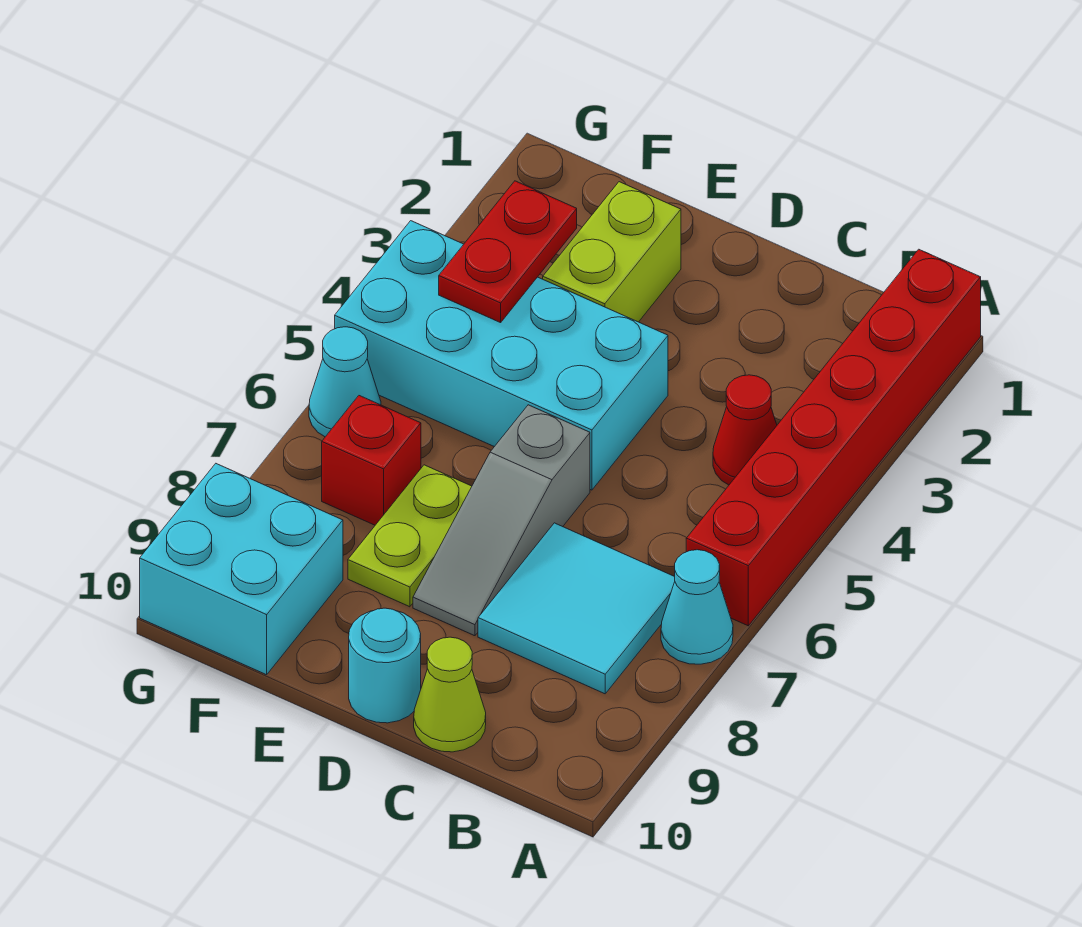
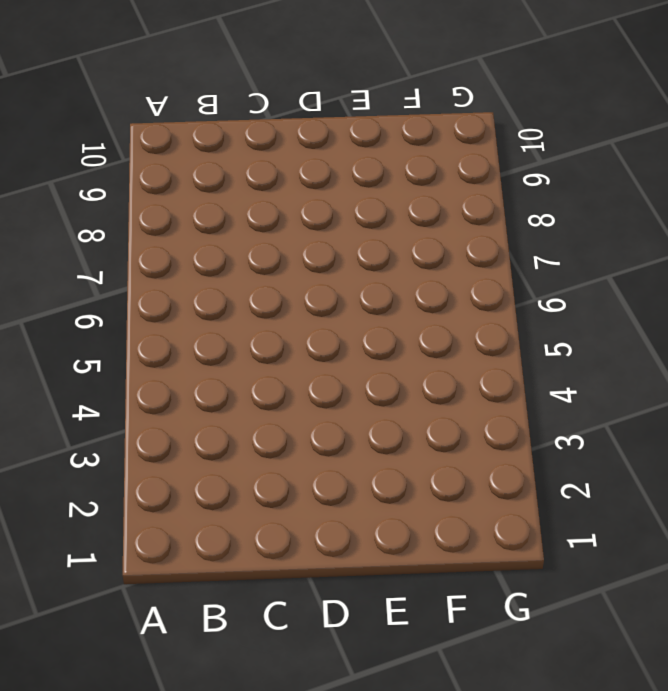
none -> red brick A1:A6 level 1
none -> cyan cone A7 level 1
none -> red cone B4 level 1

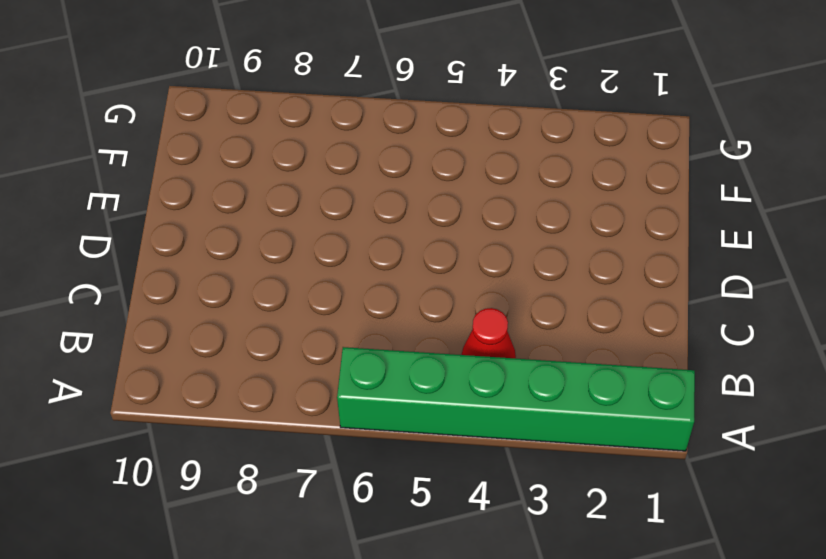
green brick A1:A6 level 1 -> red brick A1:A6 level 1
none -> cyan cone A7 level 1
none -> cyan tile B7:C8 level 1
none -> lime cone C10 level 1

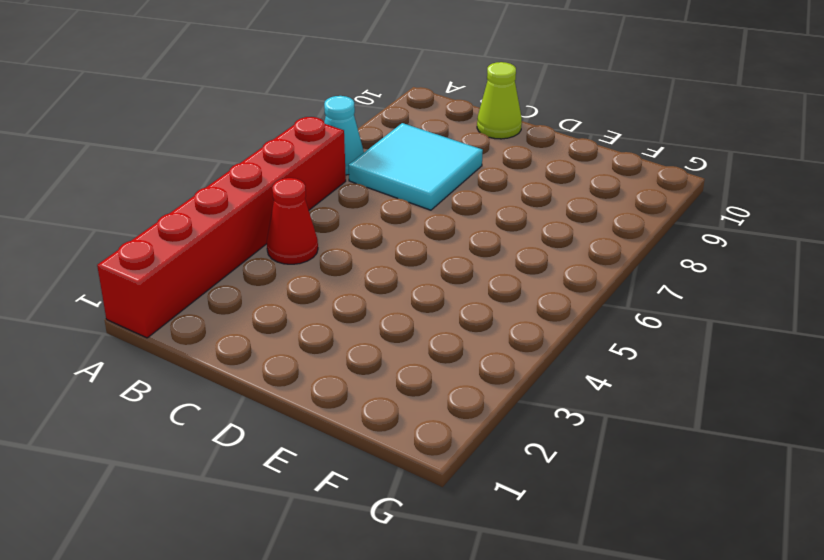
none -> cyan brick D4:G5 level 1
none -> grey slope D6:D8 level 1 top 6
none -> cyan round brick D10 level 1

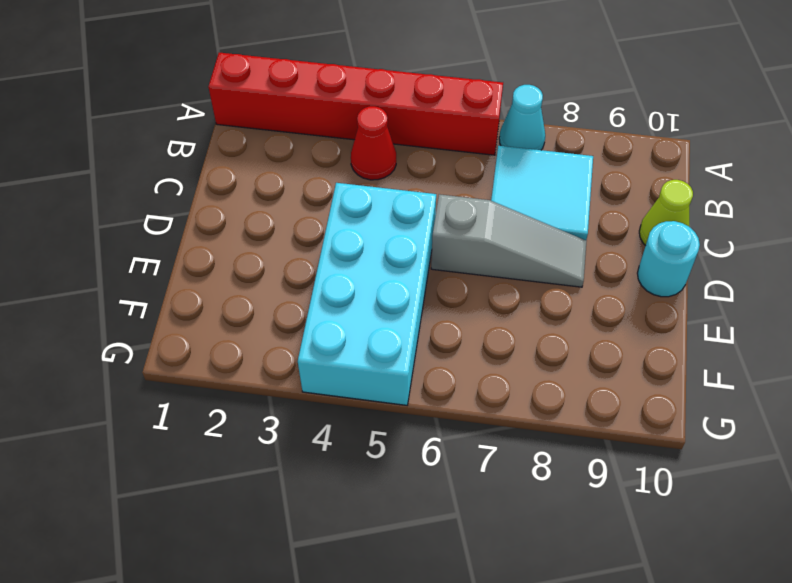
none -> lime brick E2:E3 level 1
none -> lime plate E7:E8 level 1
none -> red brick F7 level 1

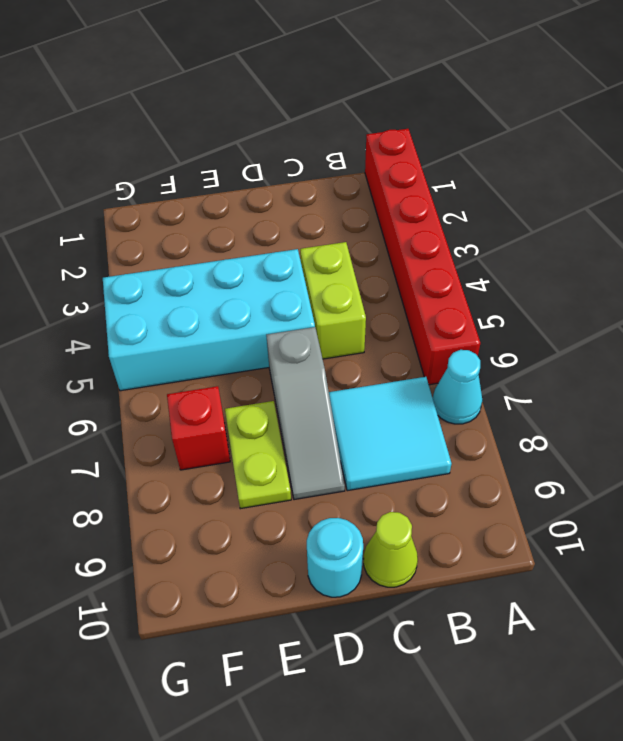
lime brick C4:C5 level 1 -> lime brick E2:E3 level 1
none -> red cone B4 level 1
none -> cyan brick F9:G10 level 1
none -> cyan cone G6 level 1

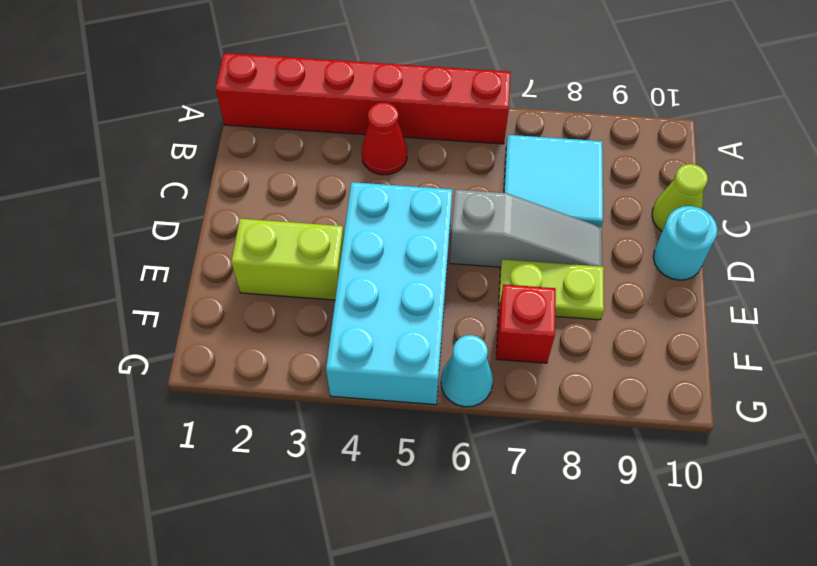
none -> cyan cone A7 level 1
none -> cyan brick F9:G10 level 1
none -> red plate F3:F4 level 2

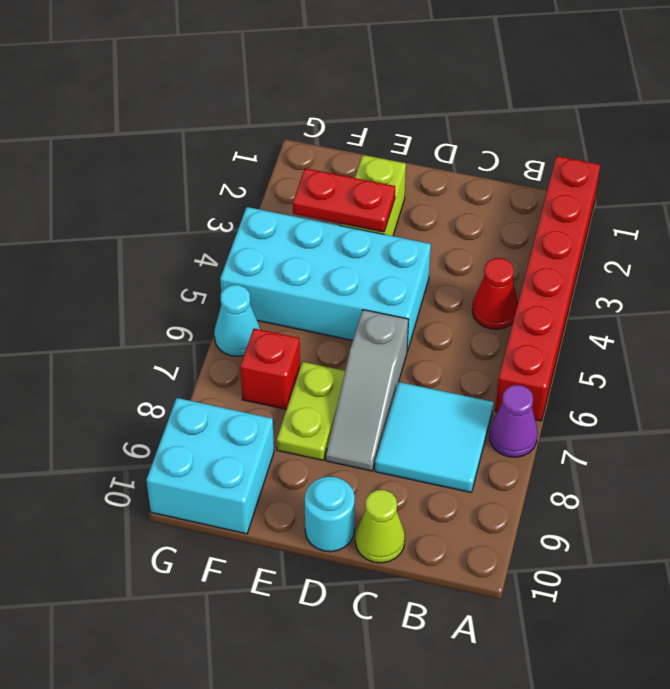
purple cone A7 level 1 -> cyan cone A7 level 1
red plate E3:F3 level 2 -> red plate F3:F4 level 2

